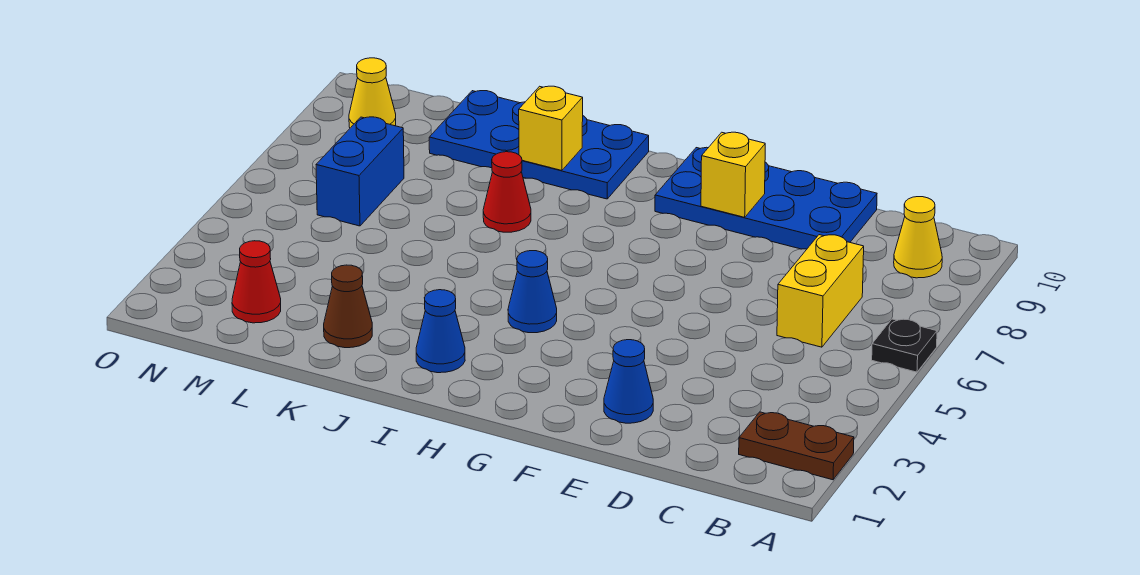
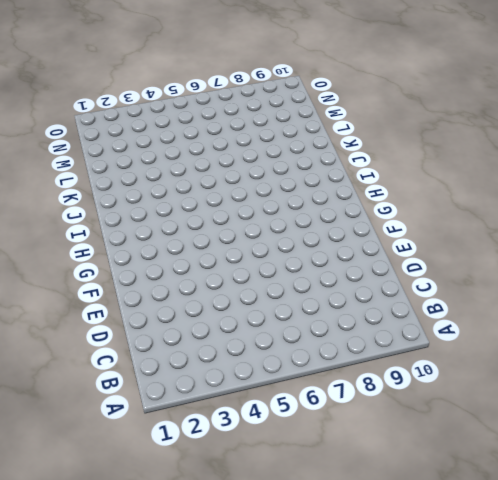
none -> brown plate A2:B2 level 1
none -> black plate A6 level 1
none -> yellow cone B9 level 1

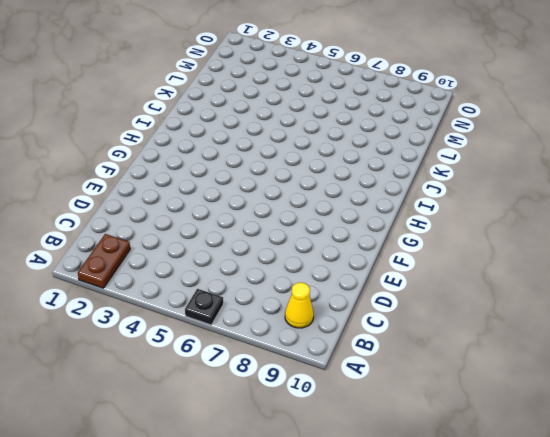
none -> yellow brick C6:C7 level 1
none -> blue plate D9:G10 level 1
none -> blue cone E2 level 1

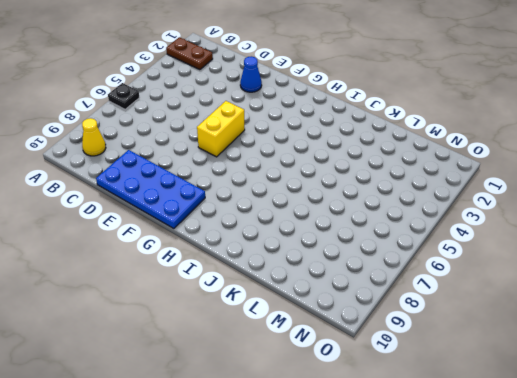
yellow brick F5:F6 level 1 -> yellow brick C6:C7 level 1
none -> blue cone H4 level 1
none -> blue cone I2 level 1
none -> blue plate I9:L10 level 1

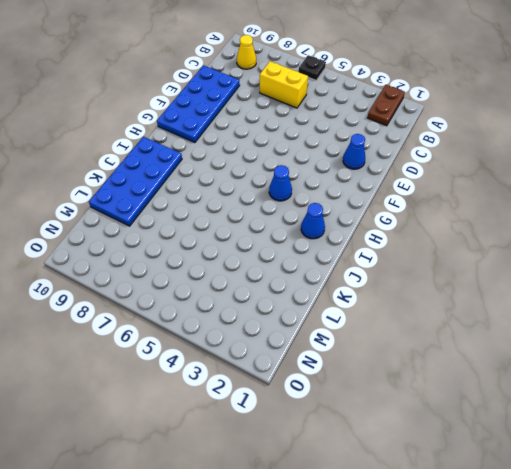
none -> red cone J7 level 1
none -> brown cone K2 level 1
none -> red cone M2 level 1

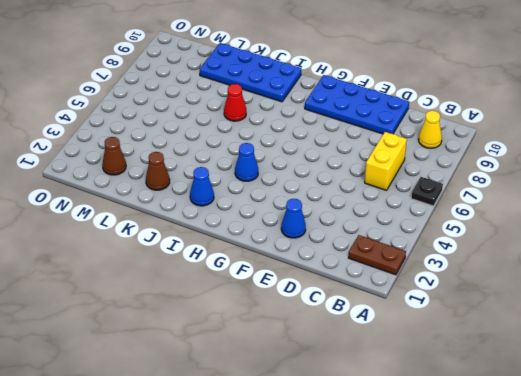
brown cone M2 level 1 -> red cone M2 level 1
none -> blue brick M6:M7 level 1
none -> yellow cone N9 level 1
none -> yellow brick F9 level 2

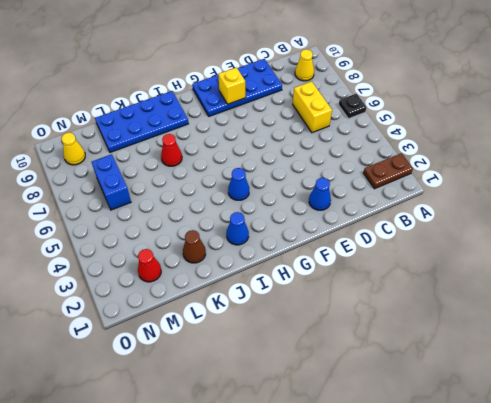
none -> yellow brick J9 level 2

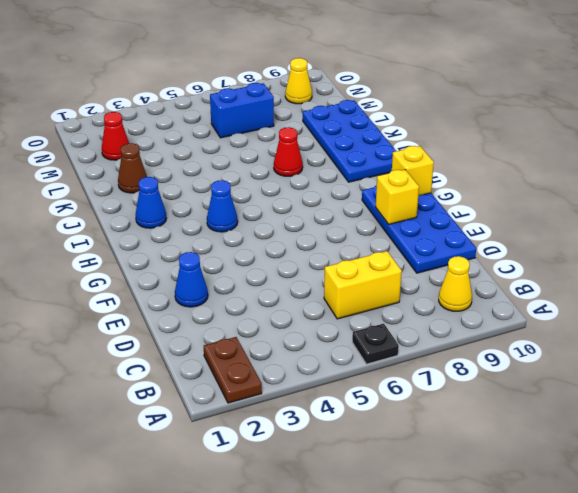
yellow brick G10 level 2 -> yellow brick J9 level 2

